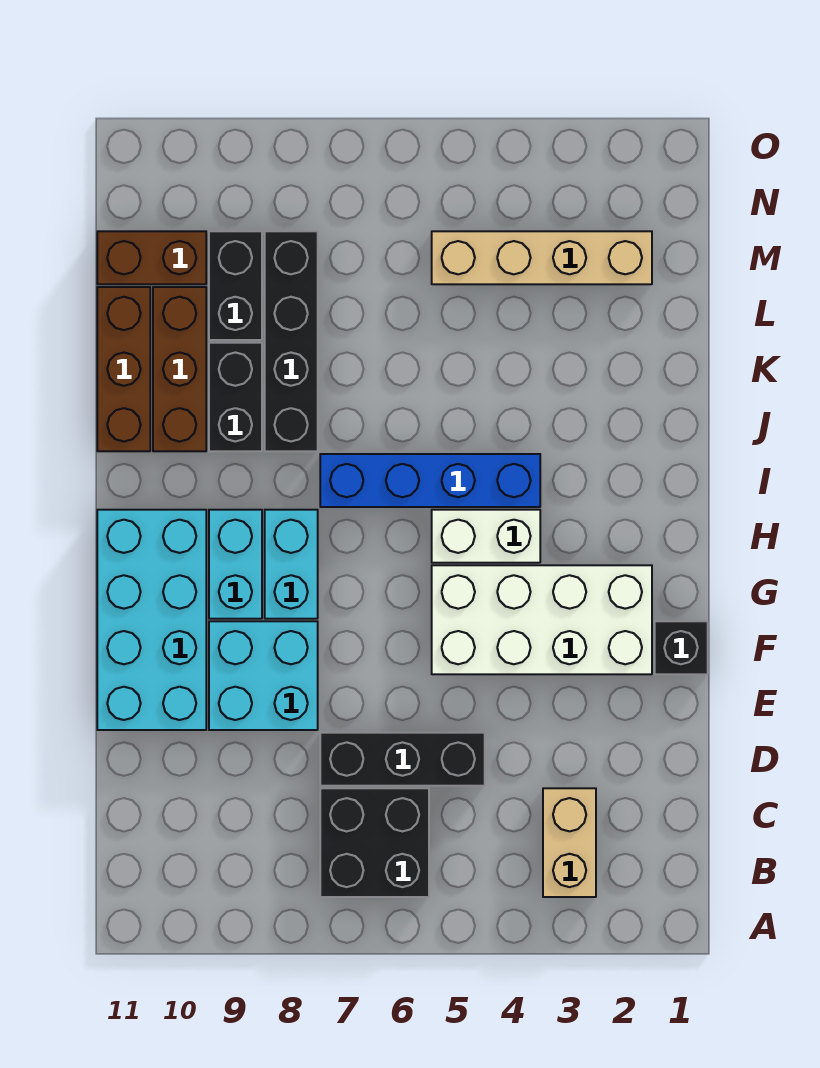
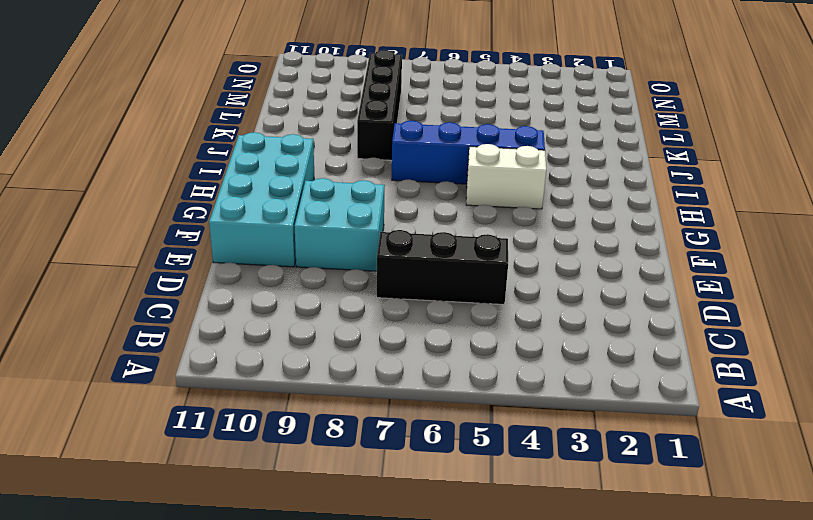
none -> tan brick B3:C3 level 1
none -> black brick B6:C7 level 1
none -> black brick F1 level 1

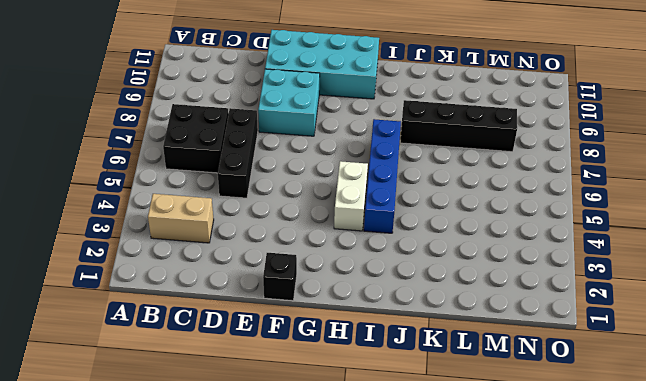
none -> white brick F2:G5 level 1
none -> cyan brick G8:H8 level 1
none -> cyan brick G9:H9 level 1

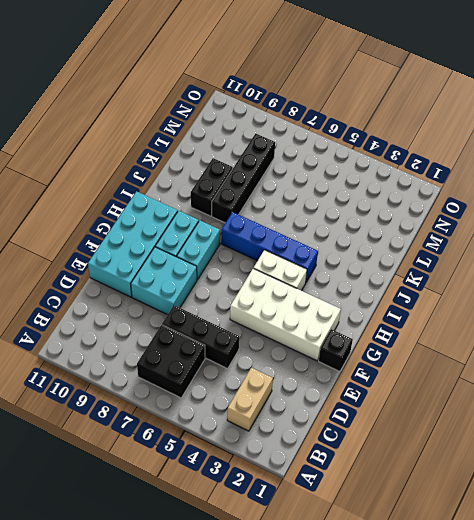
none -> brown brick J10:L10 level 1
none -> brown brick J11:L11 level 1
none -> black brick L9:M9 level 1

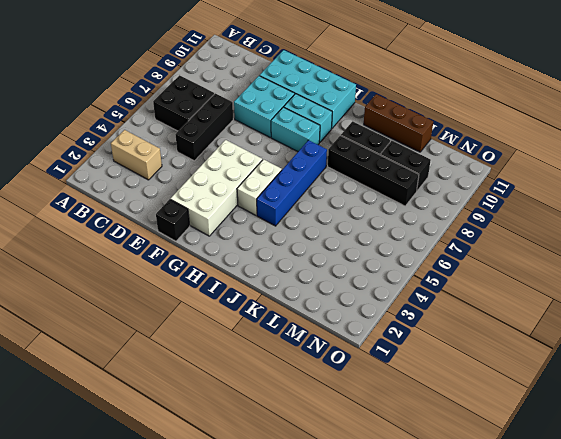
none -> brown brick J10:L10 level 1
none -> tan brick M2:M5 level 1
none -> brown brick M10:M11 level 1

